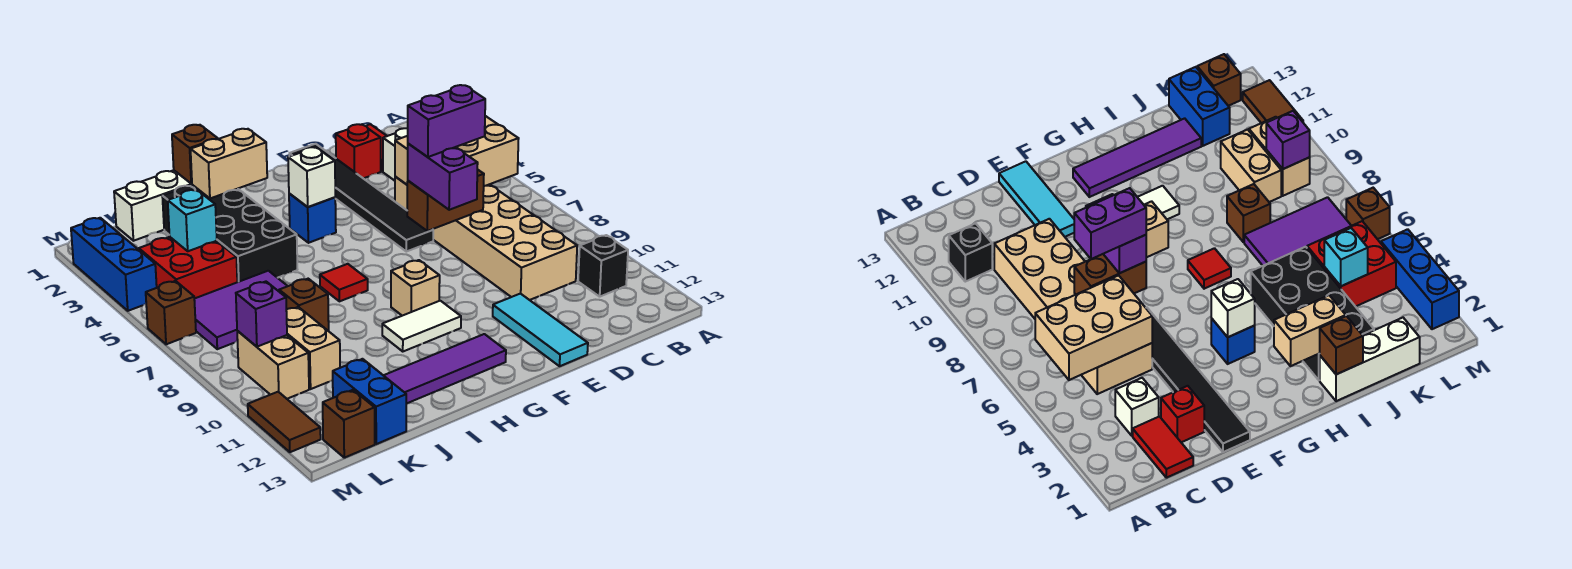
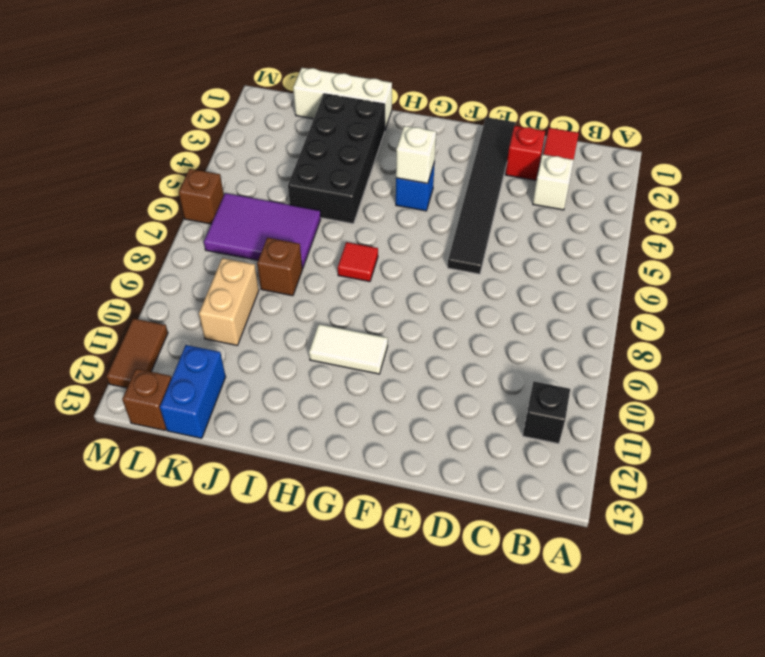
none -> tan brick C5:D10 level 1
none -> cyan tile E11:E13 level 1
none -> tan brick G9 level 1
none -> purple tile G12:J12 level 1

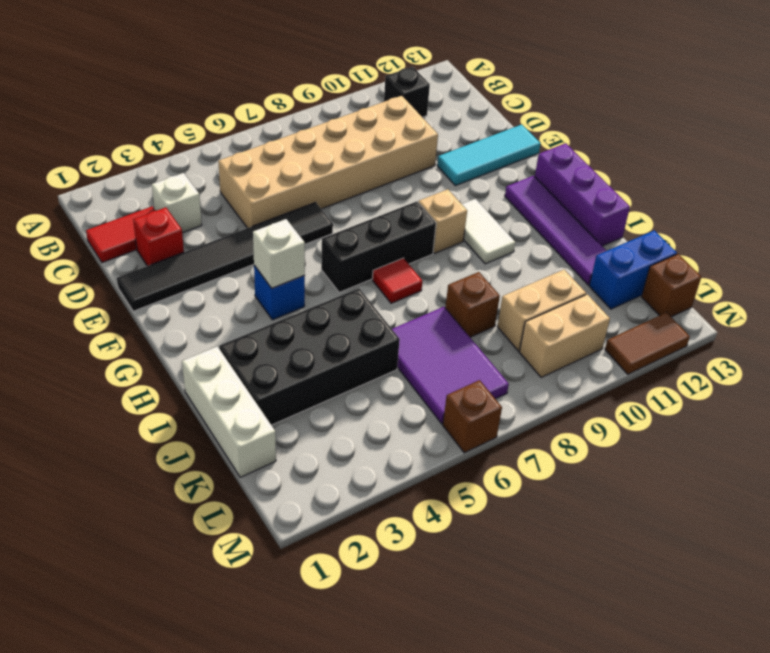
black brick G6:G8 level 1 -> none
purple brick G13:I13 level 1 -> none
none -> red brick K4:L5 level 1
none -> blue brick M2:M4 level 1
none -> tan brick B5:D6 level 2
none -> brown brick D7:E7 level 2

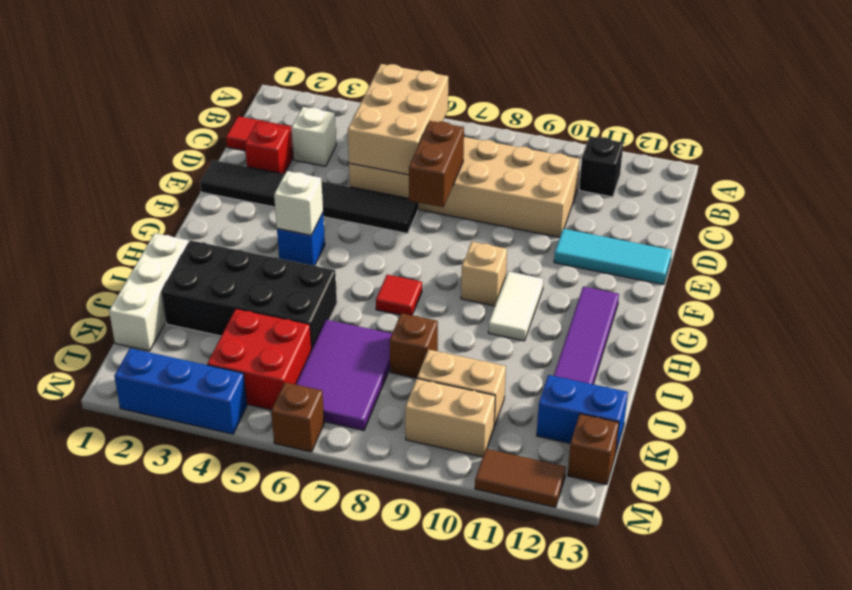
none -> tan brick H2:I2 level 2
none -> brown brick I1 level 2
none -> cyan brick K4 level 2
none -> purple brick L9 level 2

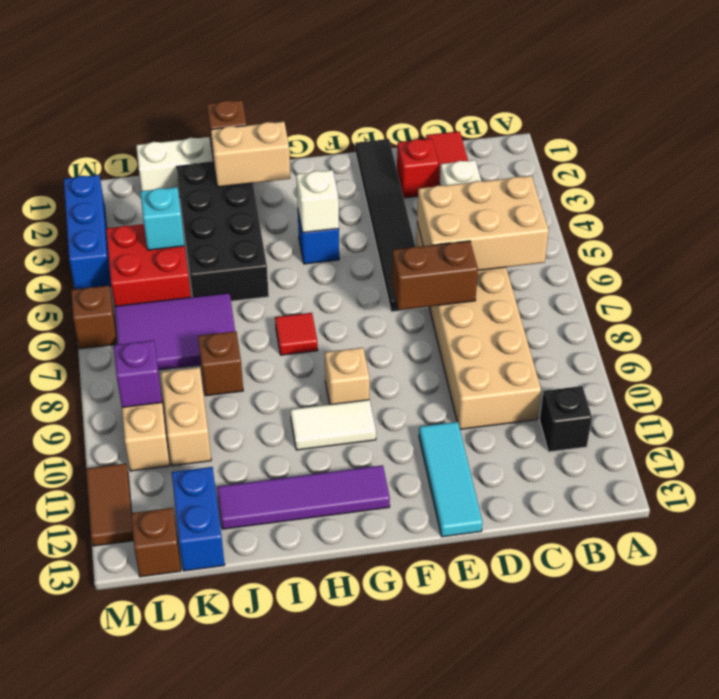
none -> purple brick E7:E8 level 3
none -> purple brick D7:E7 level 4

